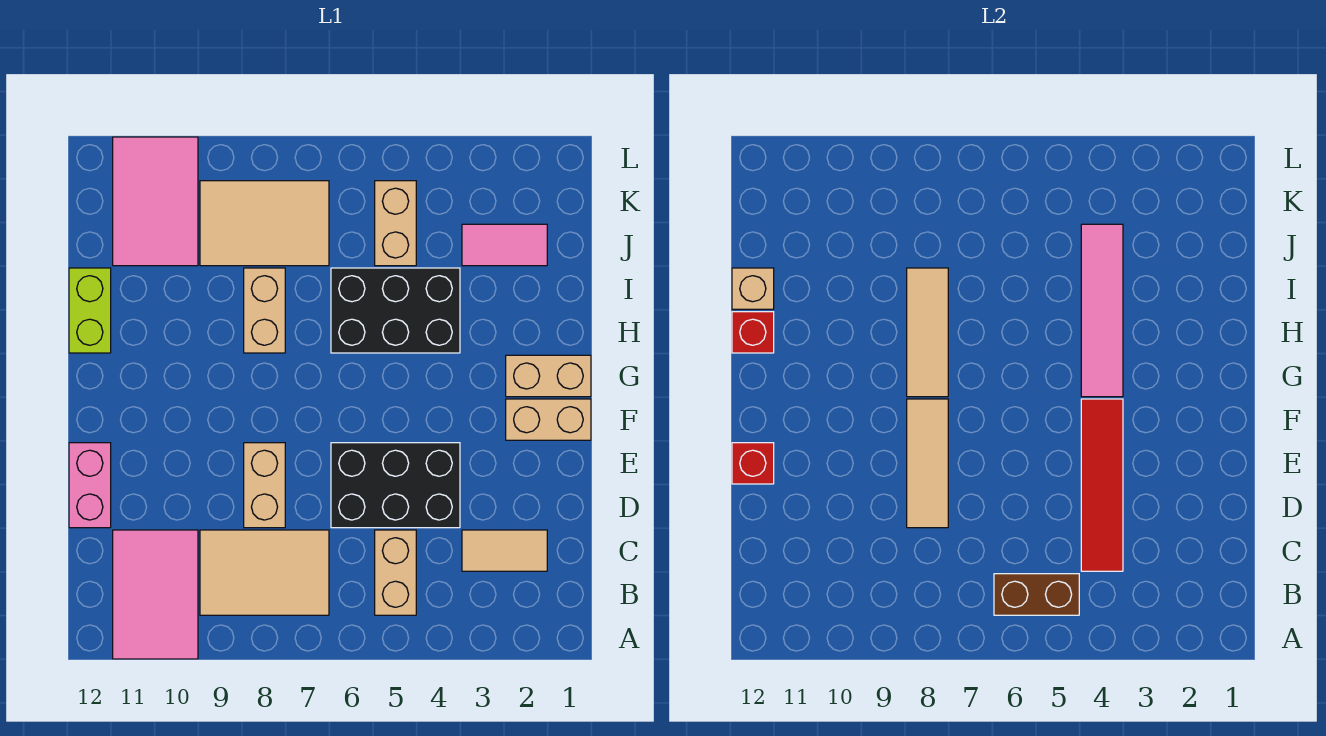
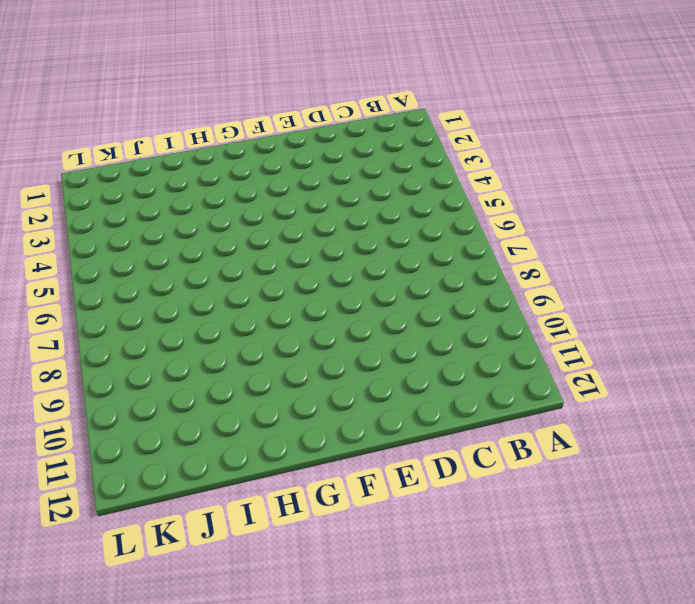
none -> pink tile A10:C11 level 1
none -> tan brick B5:C5 level 1
none -> tan tile B7:C9 level 1

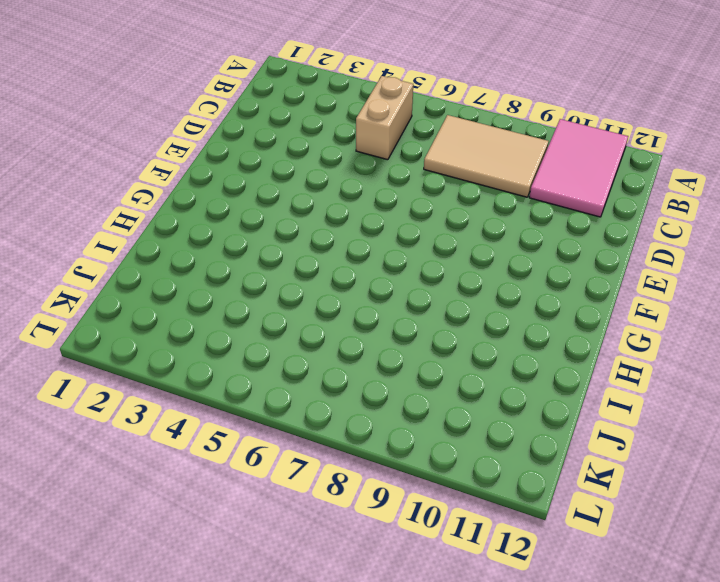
none -> tan tile C2:C3 level 1
none -> black brick D4:E6 level 1
none -> tan brick D8:E8 level 1

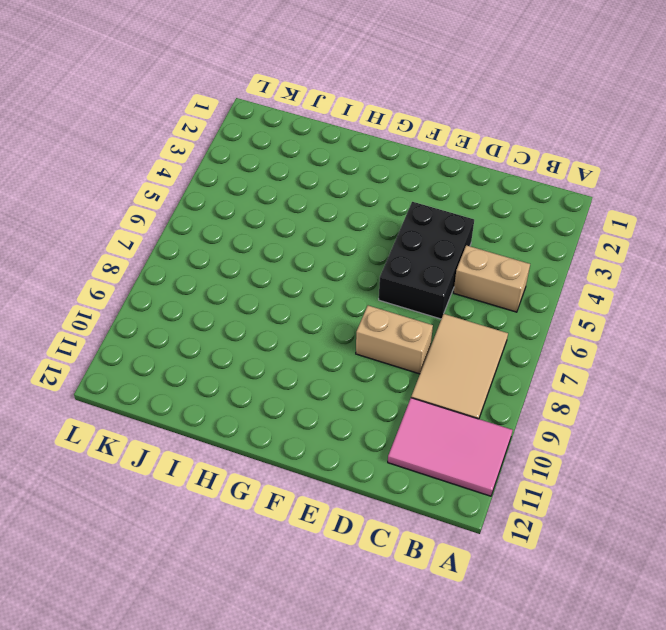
none -> tan tile C2:C3 level 1
none -> pink brick D12:E12 level 1
none -> tan brick F1:F2 level 1

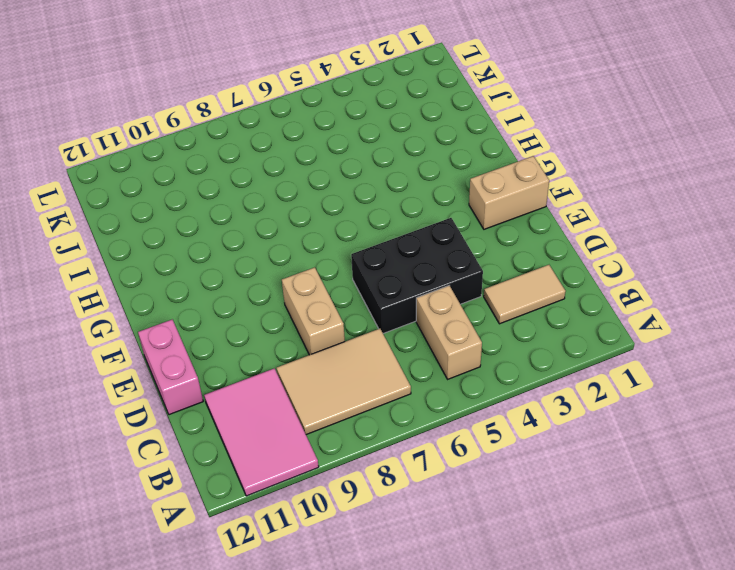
none -> tan brick G1:G2 level 1
none -> black brick H4:I6 level 1
none -> tan brick H8:I8 level 1

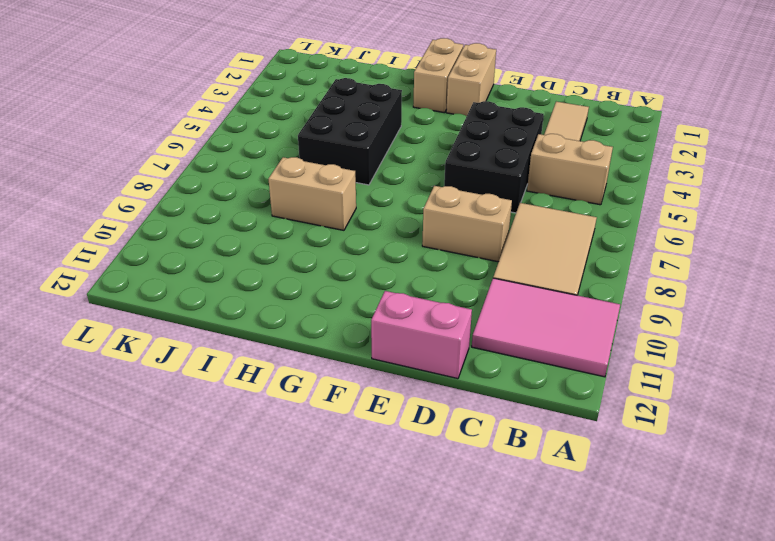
none -> lime brick H12:I12 level 1
none -> pink tile J2:J3 level 1
none -> tan brick J5:K5 level 1

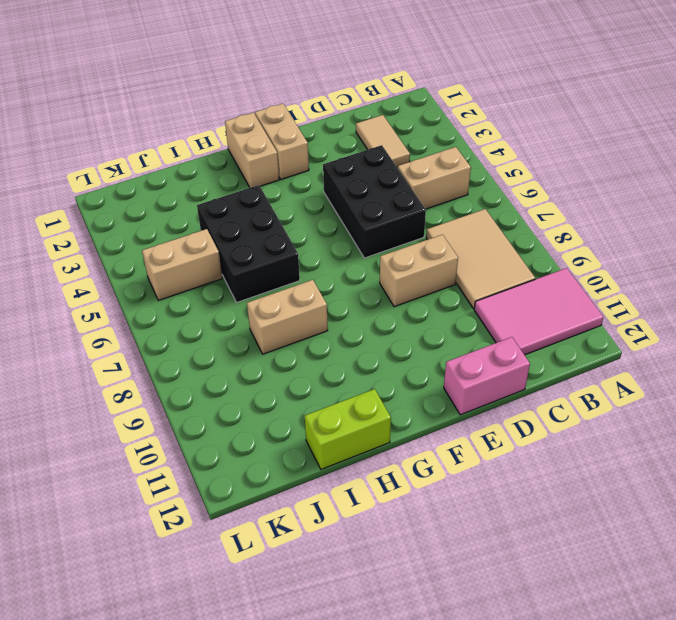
none -> pink tile J2:J3 level 1
none -> tan tile J7:K9 level 1
none -> pink tile J10:L11 level 1

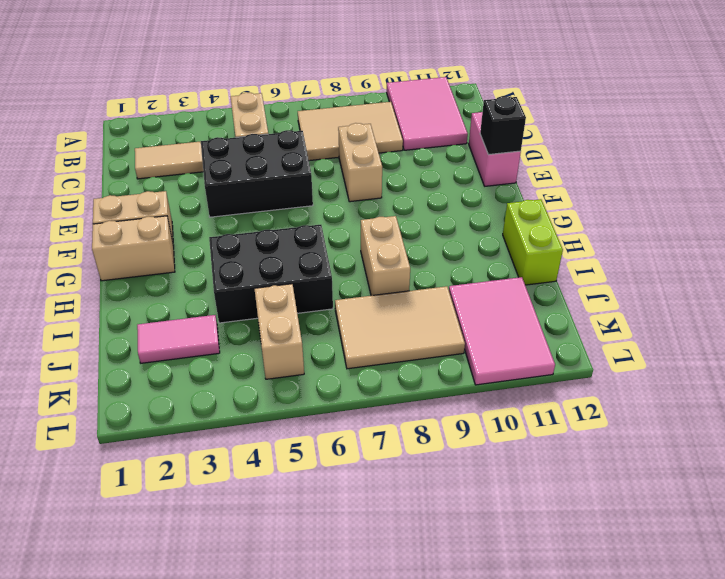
black brick E12 level 2 -> red brick E12 level 2
none -> brown brick B5:B6 level 2
none -> red tile C4:F4 level 2
none -> tan tile D8:F8 level 2

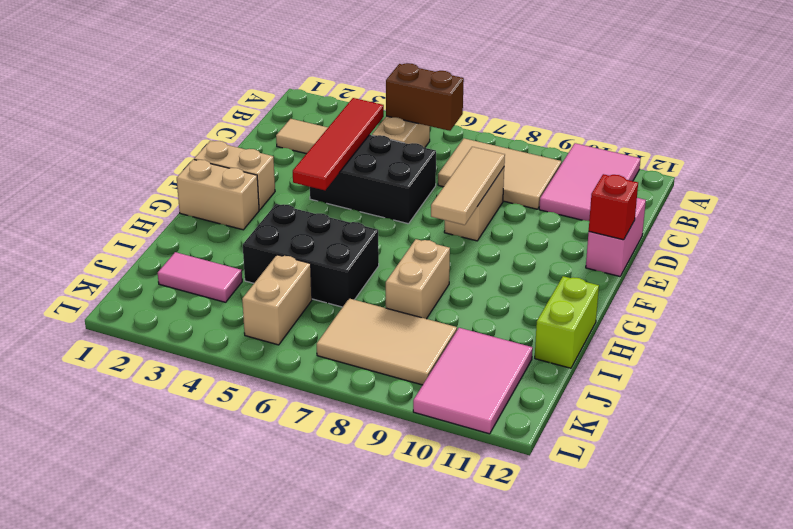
none -> pink tile G4:J4 level 2
none -> tan tile G8:I8 level 2
none -> red brick H12 level 2

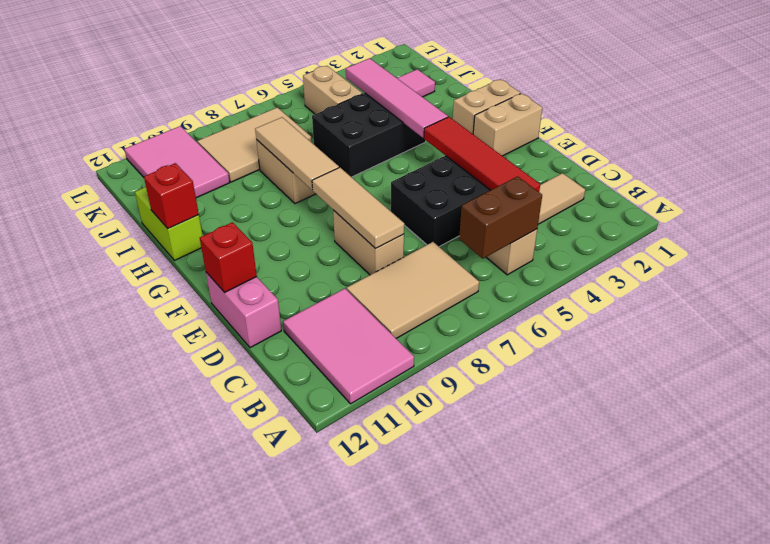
none -> tan brick I12 level 2

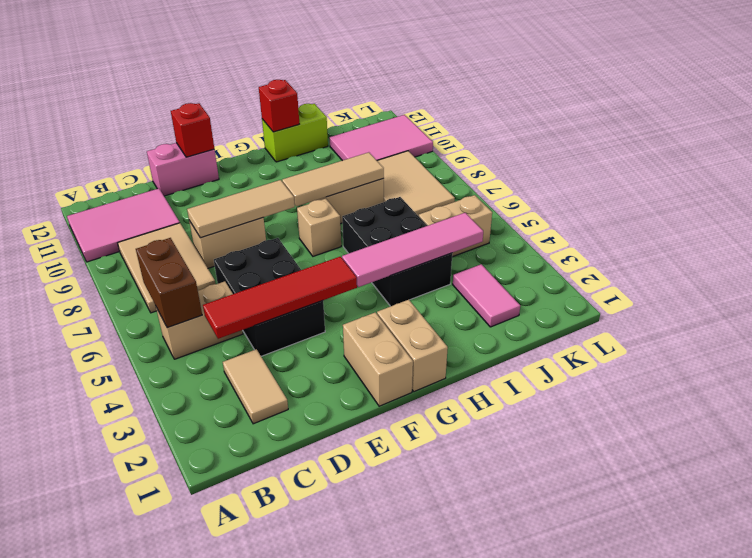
tan brick G7 level 1 -> tan brick I12 level 2

